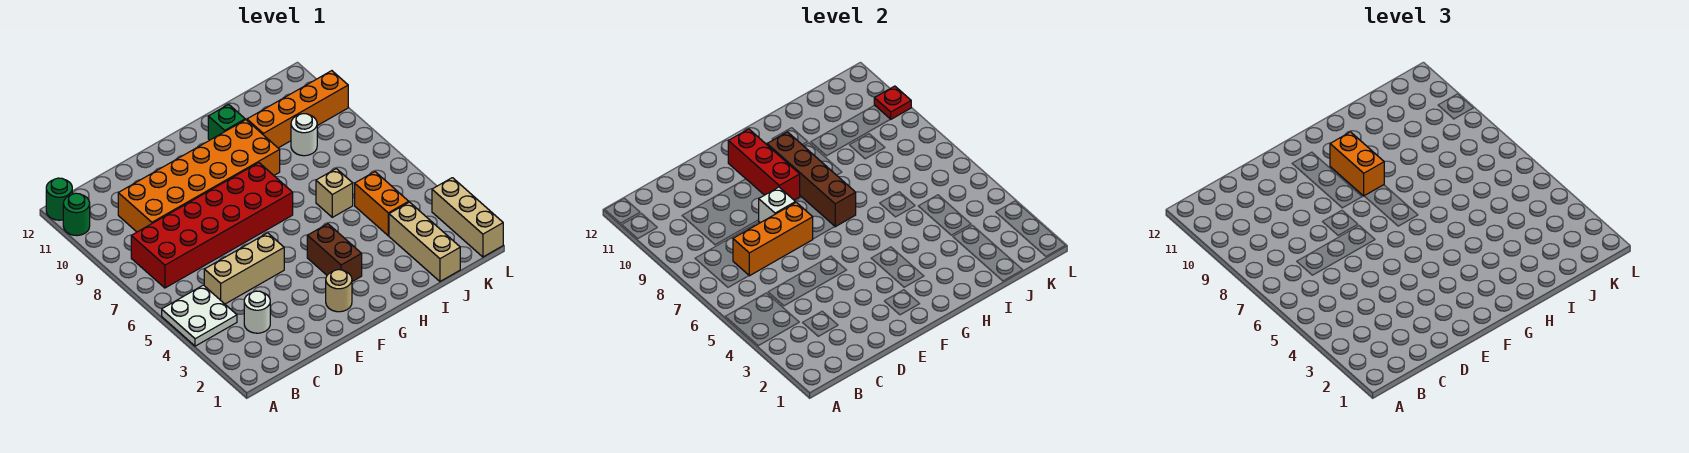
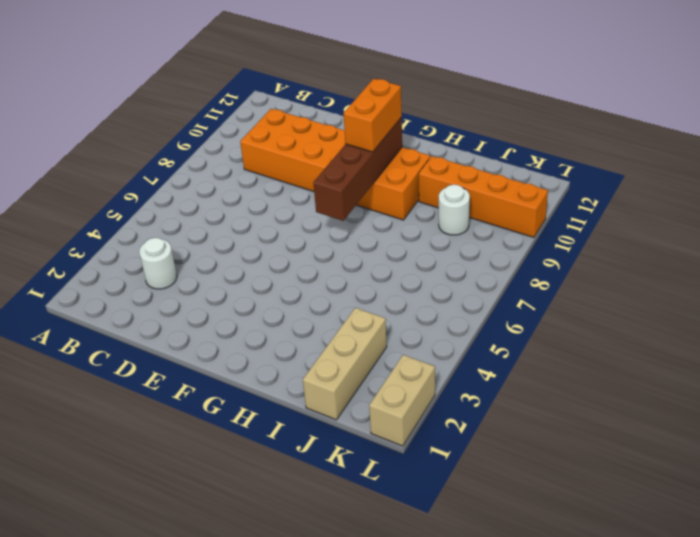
tan brick L1:L2 level 1 -> tan brick L1:L3 level 1
none -> white plate A4:B5 level 1
none -> green round brick A11 level 1
none -> green round brick A12 level 1

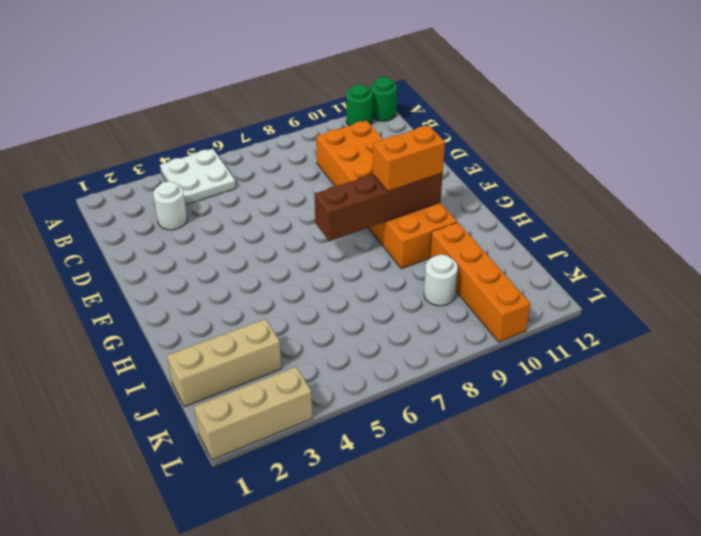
none -> red brick B7:G8 level 1
none -> tan brick C5:E5 level 1
none -> tan round brick F2 level 1

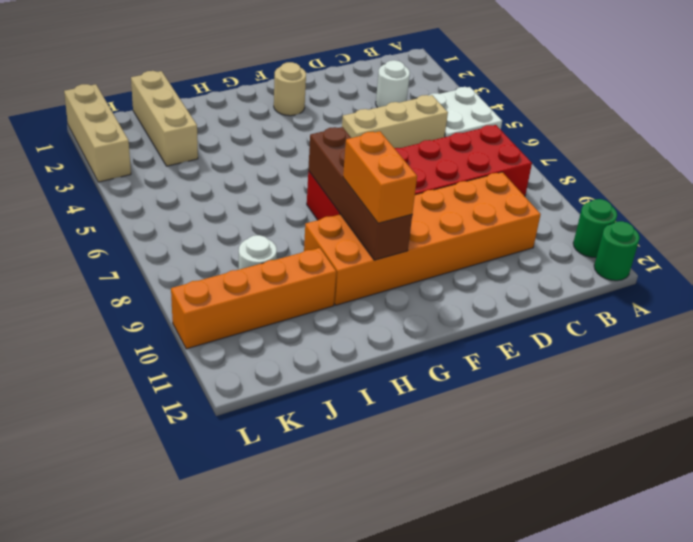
none -> brown brick G3:G4 level 1
none -> green brick H11 level 1
none -> tan brick I6 level 1

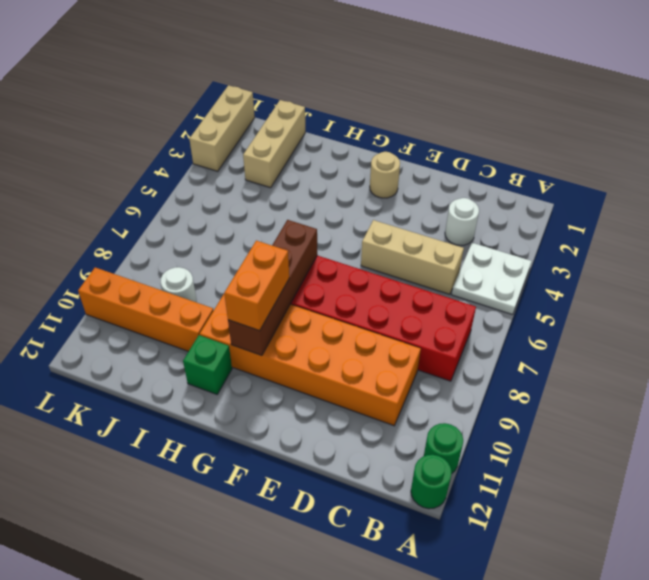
none -> brown brick G3:G4 level 1
none -> tan brick I6 level 1
none -> orange brick J4:J5 level 1

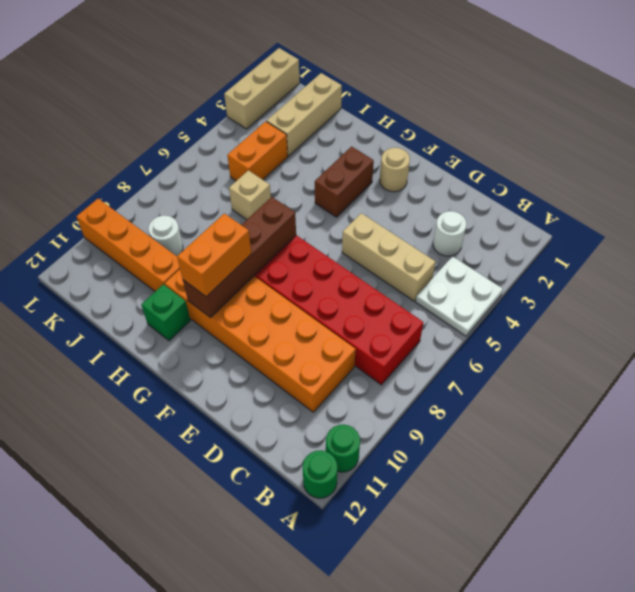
none -> orange brick C7:E7 level 2
none -> white brick E8 level 2
none -> red brick F9:F11 level 2

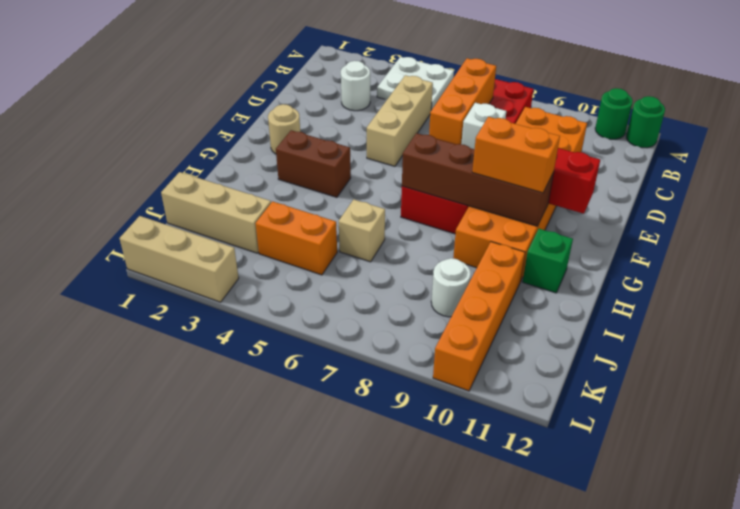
none -> red plate L10 level 2

